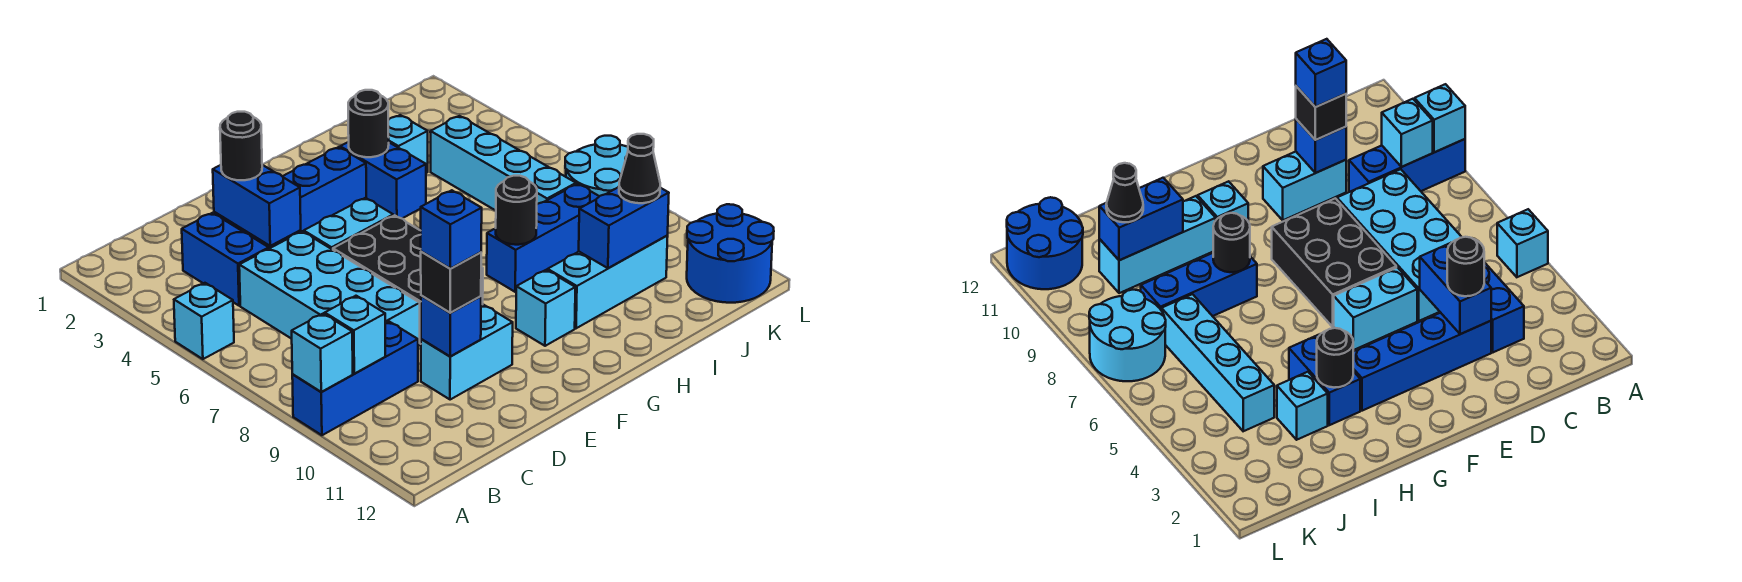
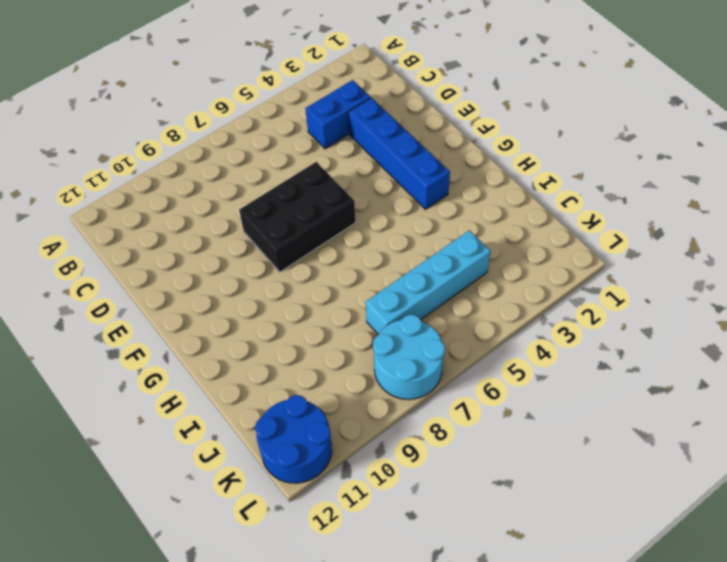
none -> cyan brick A5 level 1
none -> blue brick A9:C9 level 1
none -> cyan brick C5:D8 level 1

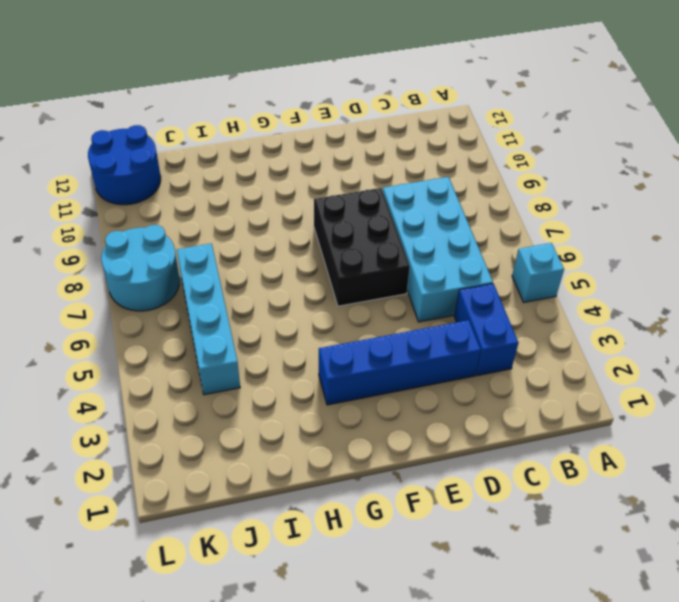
none -> blue brick A9:C9 level 1
none -> cyan brick D10:E10 level 1
none -> cyan brick E5:F5 level 1

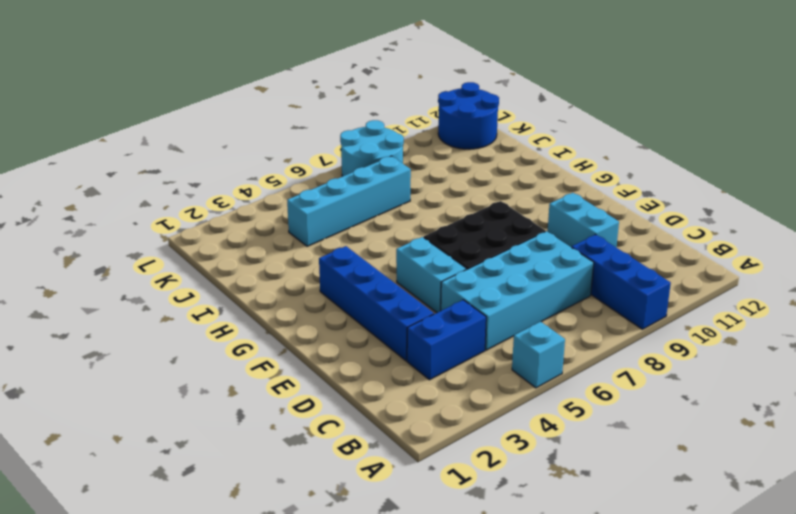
none -> cyan brick G10 level 1
none -> blue brick H3:H4 level 1
none -> blue brick H8:J8 level 1

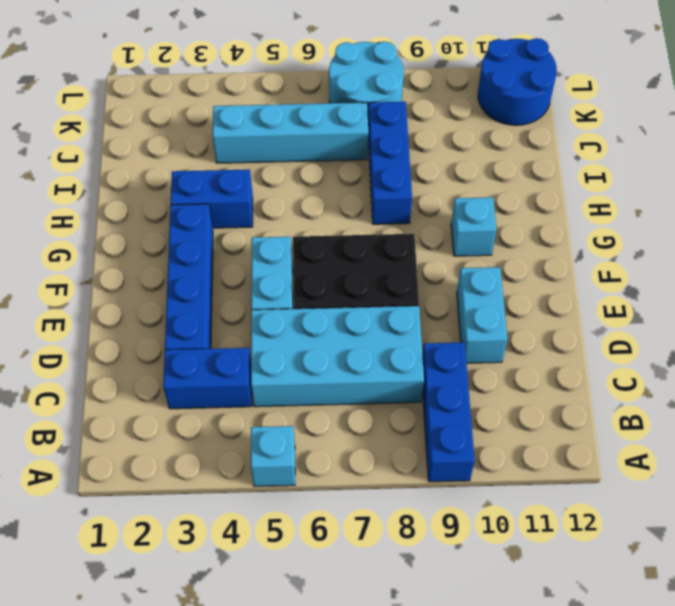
none -> cyan brick H10:J10 level 1
none -> cyan brick I3 level 1
none -> cyan brick A9 level 2

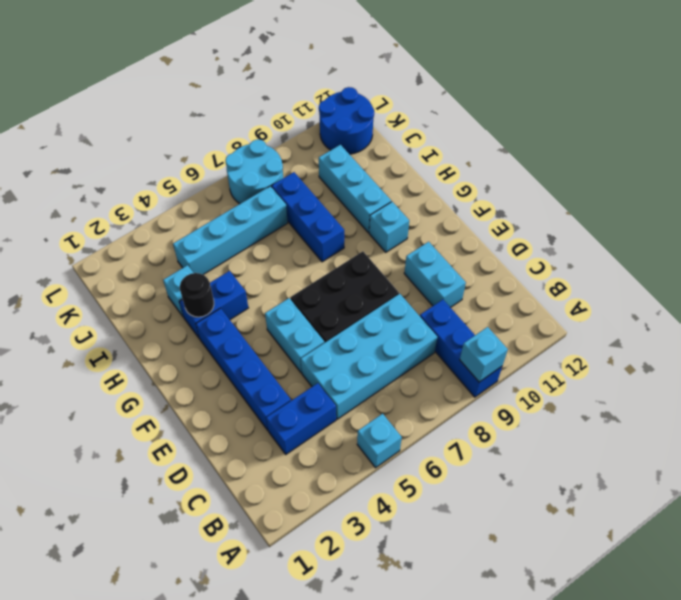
none -> cyan brick B9 level 2
none -> blue brick D3:D4 level 2
none -> blue brick D10 level 2

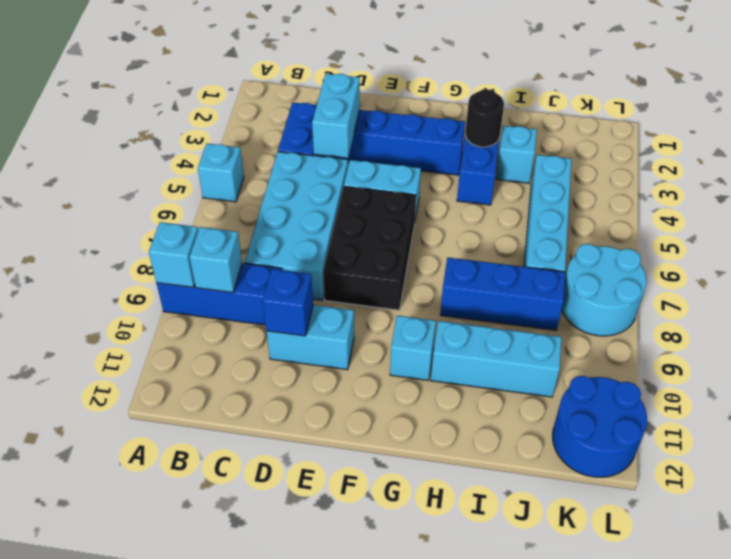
cyan brick D3:D4 level 2 -> blue brick D3:D4 level 2
none -> black round brick H8 level 2
none -> blue brick I10:J10 level 2
none -> black round brick D3 level 3

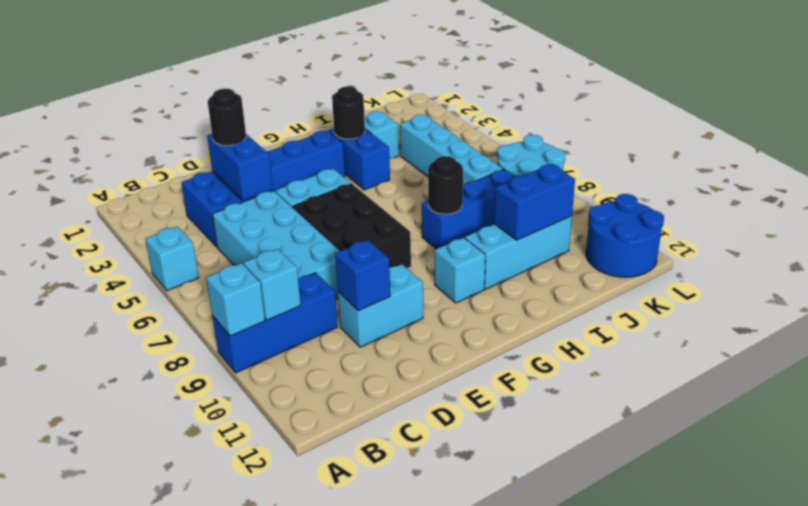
none -> black brick D10 level 3
none -> black cone J10 level 3
none -> blue brick D10 level 4

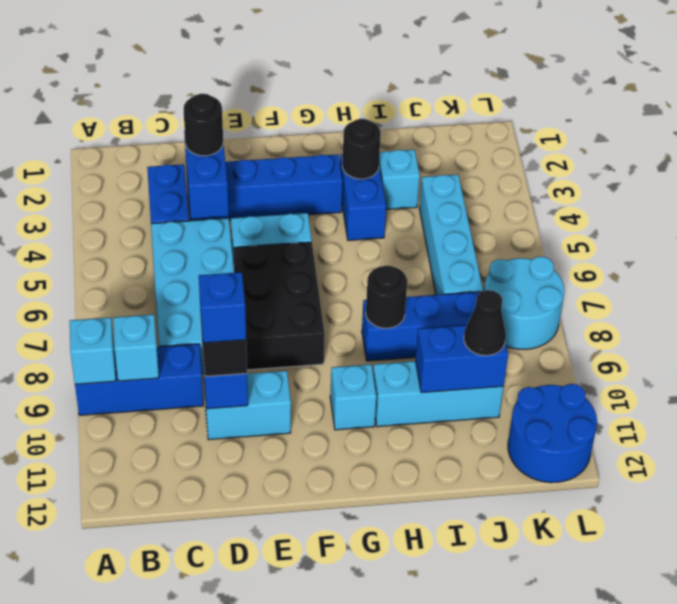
none -> cyan brick A5 level 1

